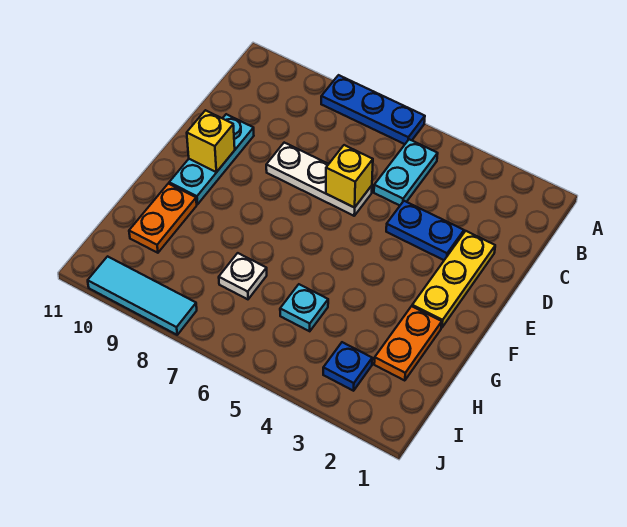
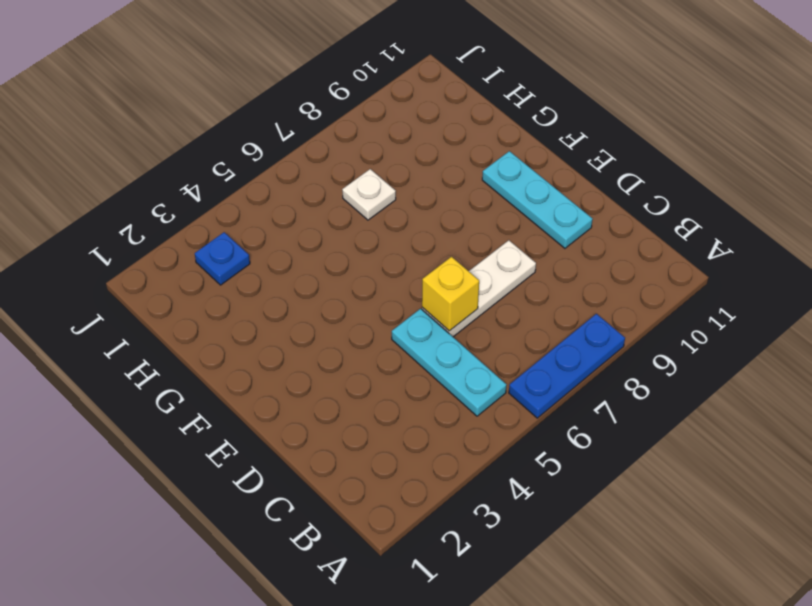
cyan plate B5:D5 level 1 -> cyan plate B5:C5 level 1
none -> yellow plate D2:F2 level 1
none -> blue plate D3:D4 level 1
none -> orange plate G2:H2 level 1

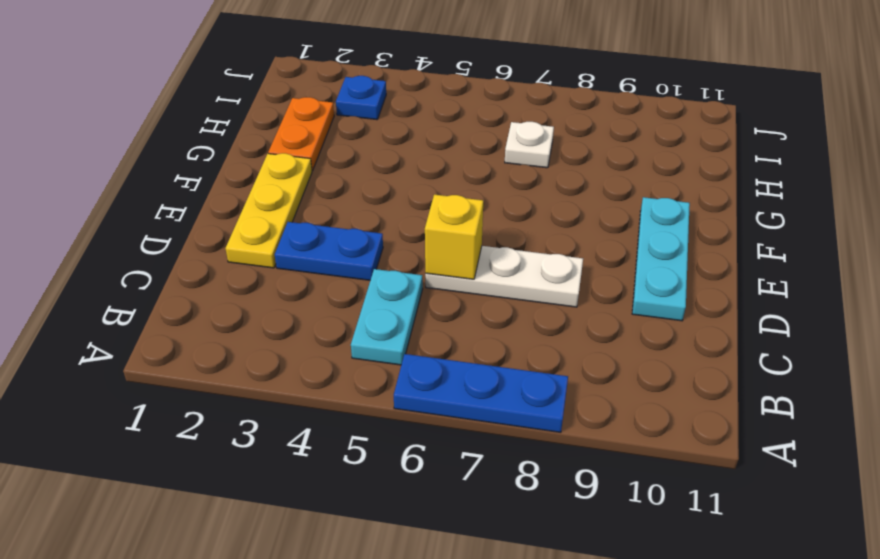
none -> orange plate G10:H10 level 1
none -> cyan plate H5 level 1
none -> cyan tile J8:J10 level 1

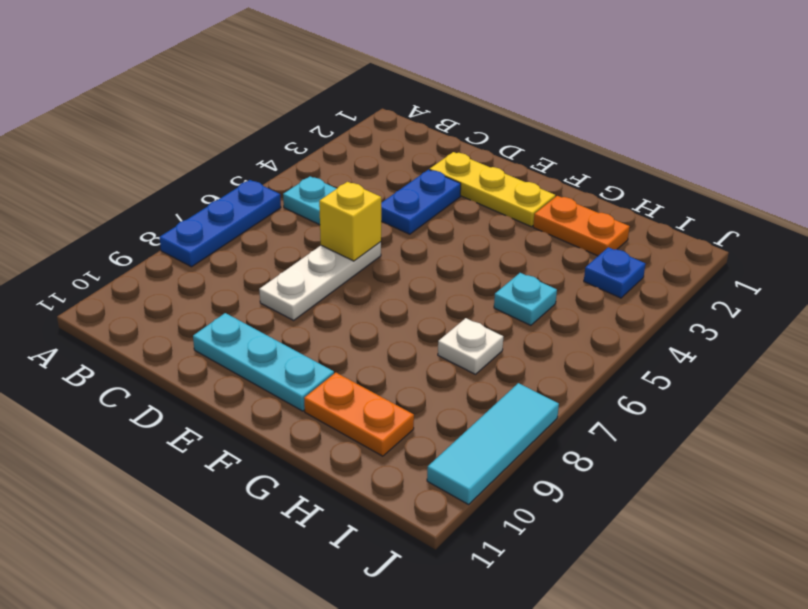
none -> yellow brick E10 level 2

